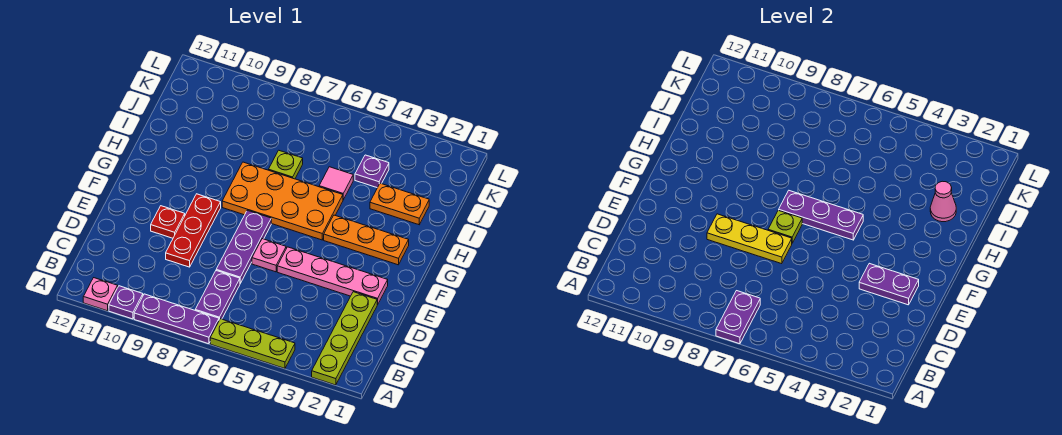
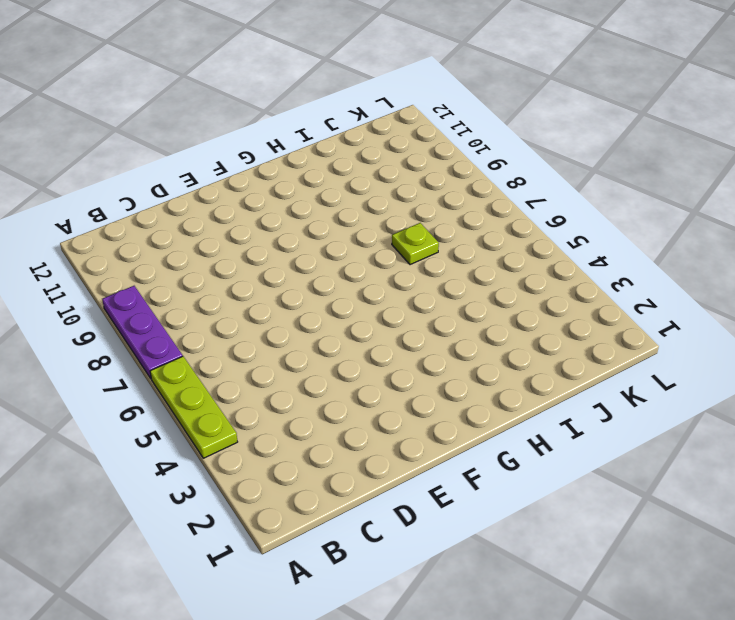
none -> lime plate A2:D2 level 1
none -> purple plate A10 level 1
none -> pink plate A11 level 1

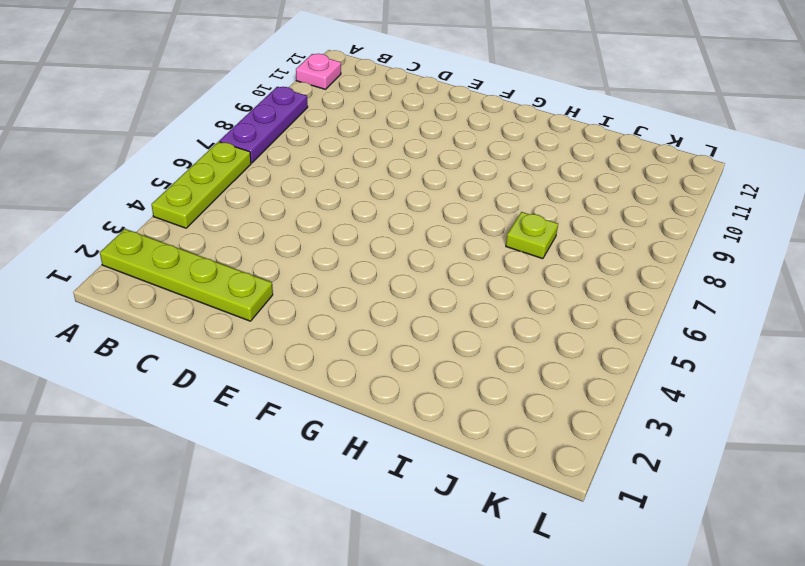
none -> purple plate A10 level 1
none -> purple plate B7:C7 level 1
none -> purple plate D7:F7 level 1

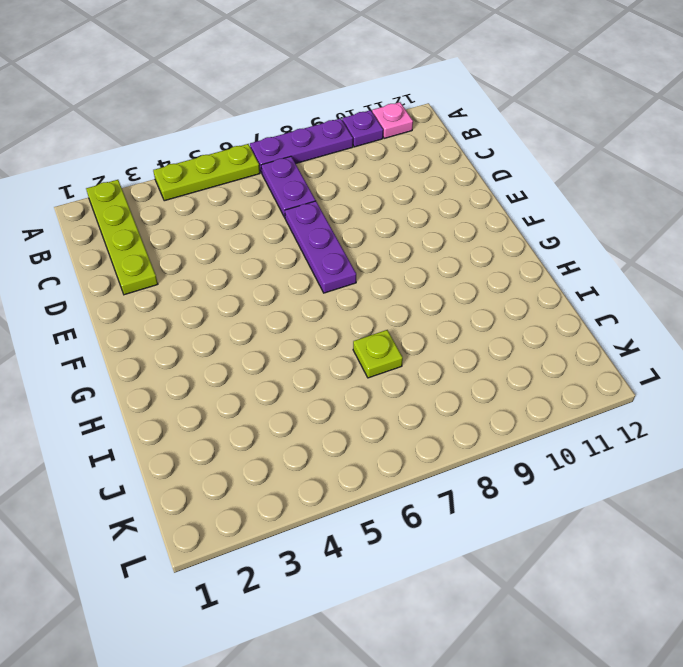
none -> red plate D9:F9 level 1
none -> pink plate E2:E5 level 1
none -> pink plate E6 level 1

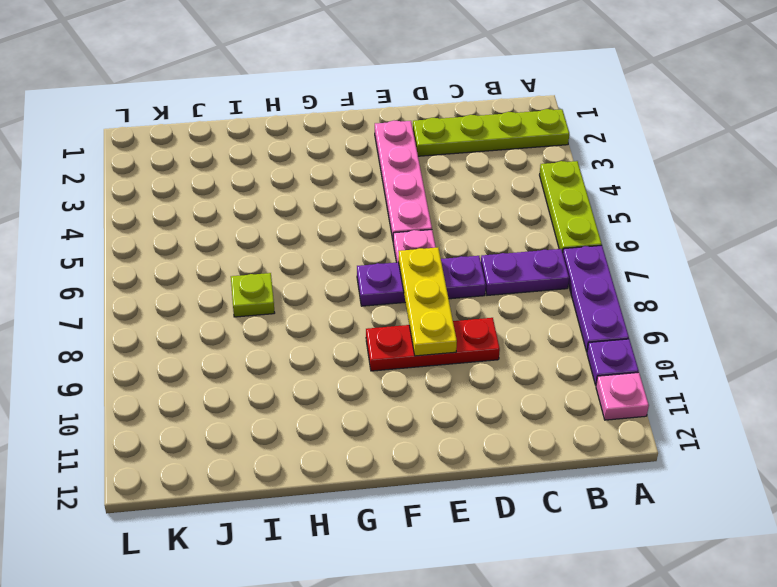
none -> red plate E10 level 1
none -> orange plate G2:G4 level 1
none -> orange plate G5:H8 level 1

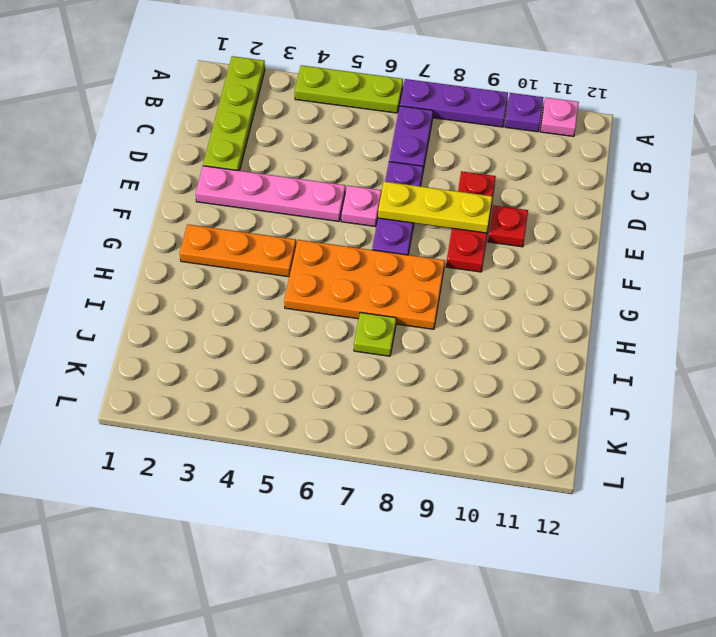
none -> orange plate I2:I3 level 1
none -> pink tile I5 level 1
none -> purple plate J4 level 1

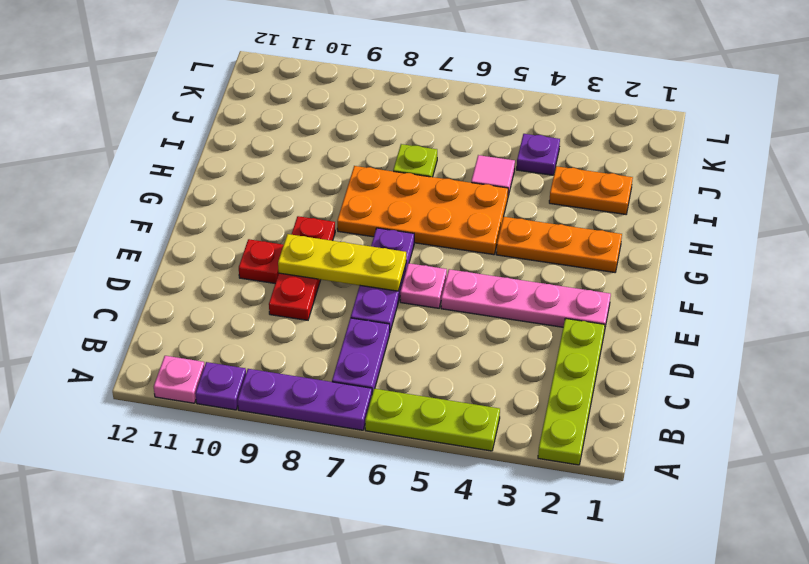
none -> purple plate A7:B7 level 2
none -> purple plate E2:E3 level 2
none -> lime plate F7 level 2

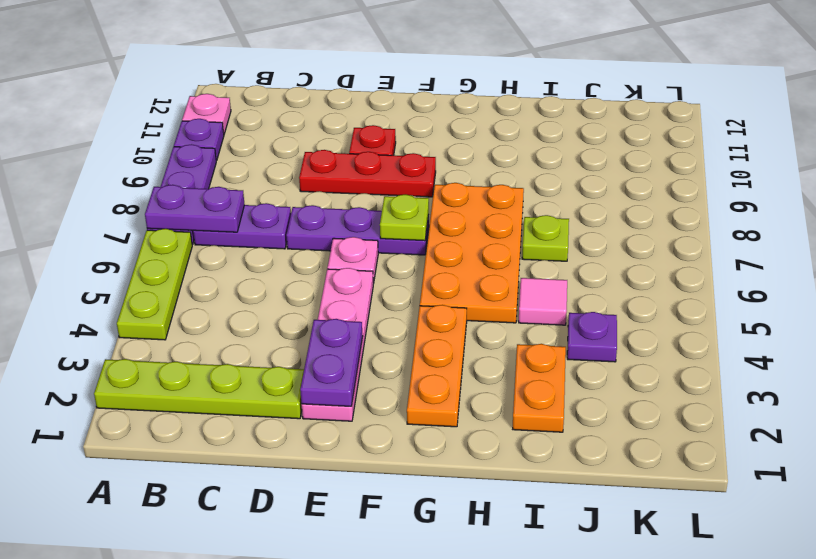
none -> yellow plate E7:E9 level 2
none -> purple plate G5:G7 level 2
none -> pink cone I2 level 2

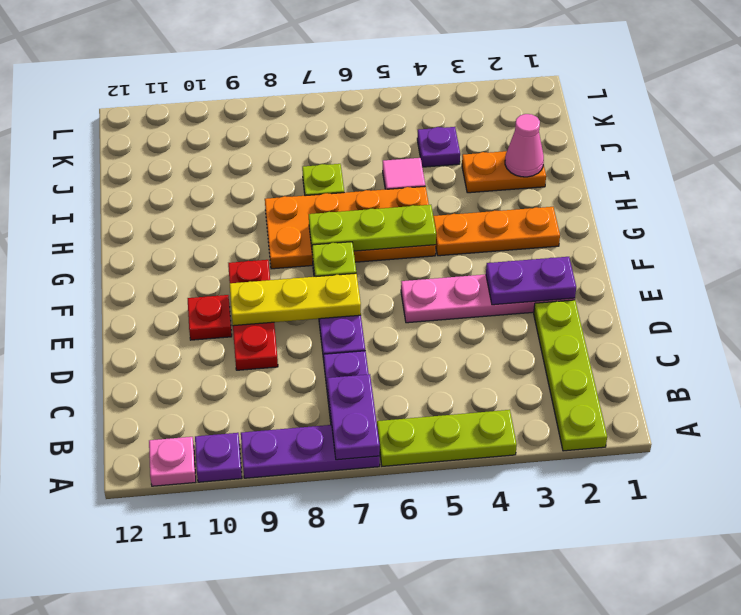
lime plate G5:G7 level 2 -> purple plate G5:G7 level 2
none -> pink plate E6 level 1

